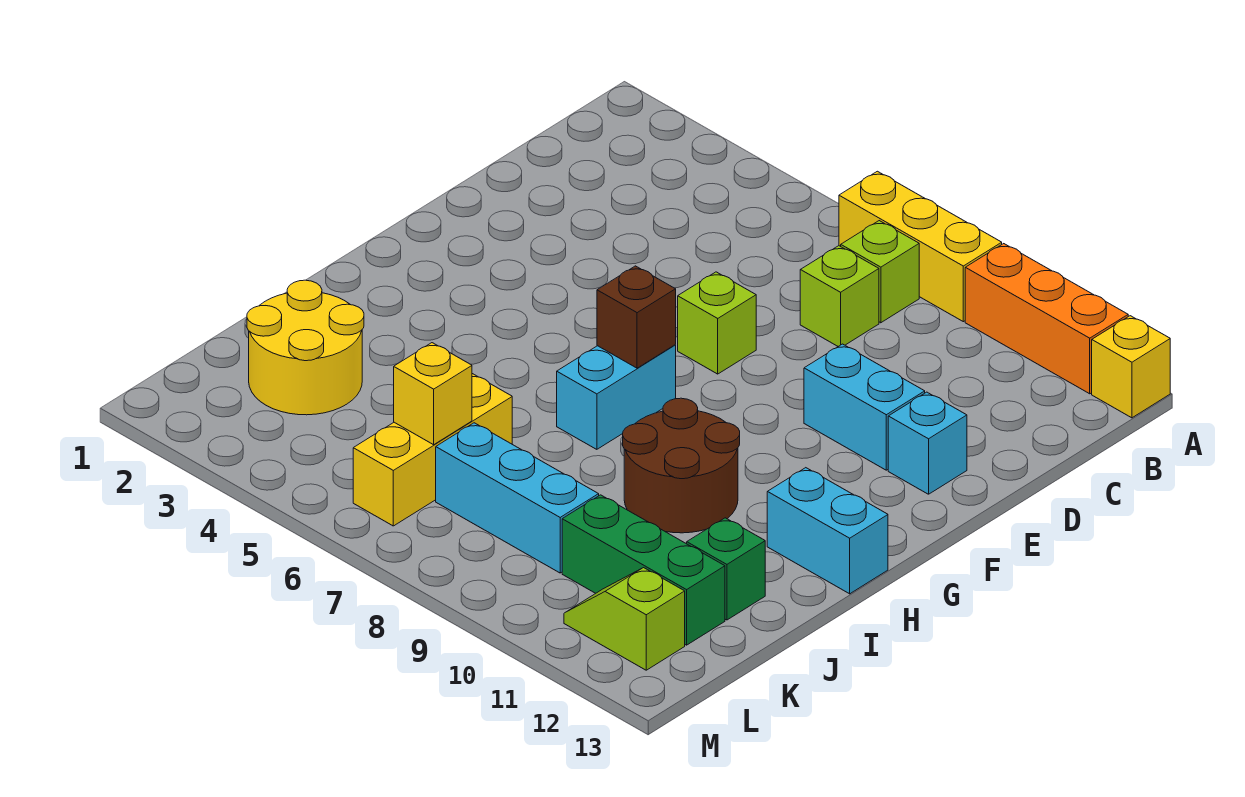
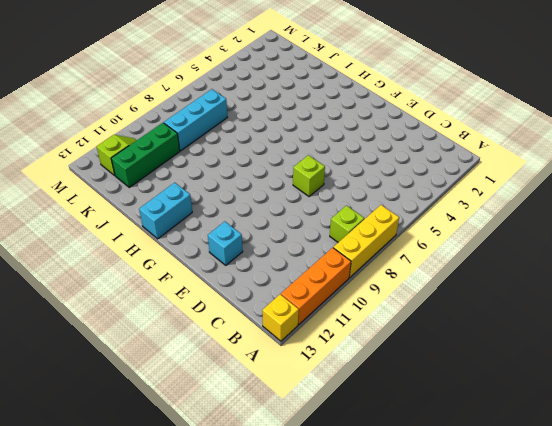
none -> lime brick C8 level 1
none -> cyan brick E10:E11 level 1
none -> cyan brick G7:H7 level 1

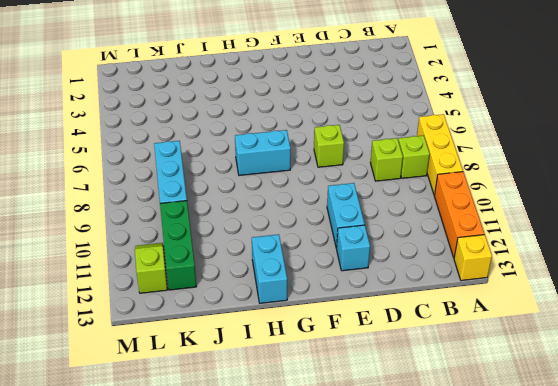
none -> brown round brick H9:I10 level 1
none -> yellow round brick J2:K3 level 1
none -> yellow brick J6:L6 level 1

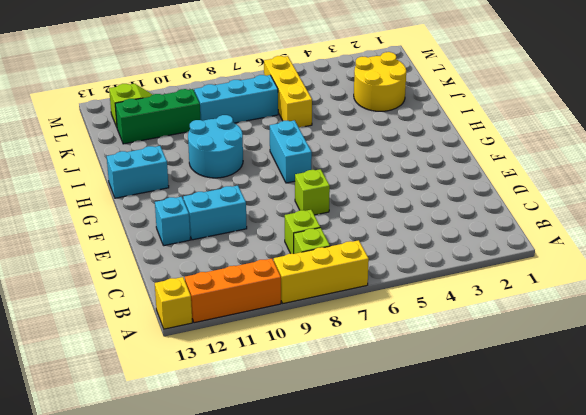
cyan round brick H9:I10 level 1 -> brown round brick H9:I10 level 1
none -> green brick J12 level 1
none -> brown brick G7 level 2
none -> yellow brick K6 level 2

